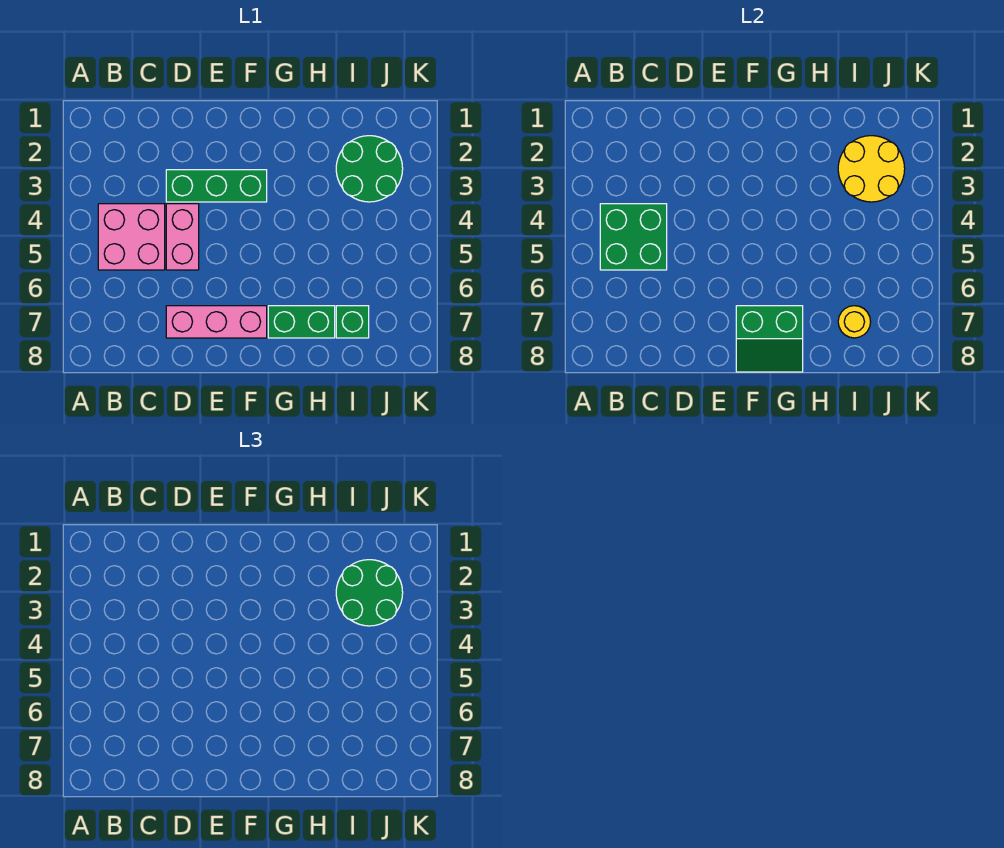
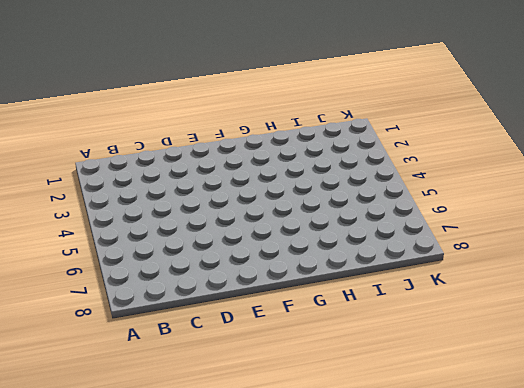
none -> pink brick B4:C5 level 1
none -> green brick D3:F3 level 1
none -> pink brick D4:D5 level 1

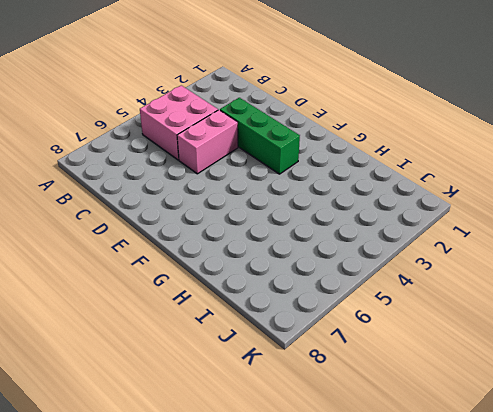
none -> pink brick D7:F7 level 1
none -> green brick G7:H7 level 1
none -> green round brick I2:J3 level 1

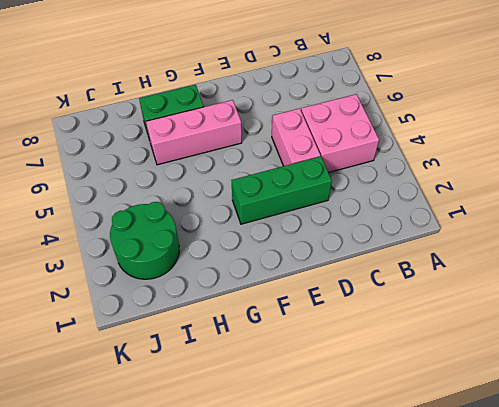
pink brick F6:H6 level 1 -> pink brick D7:F7 level 1
none -> green brick I7 level 1
none -> green brick B4:C5 level 2
none -> green slope F7:G8 level 2 top 7

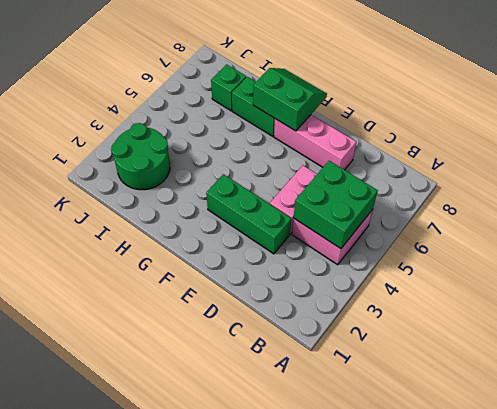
none -> yellow round brick I2:J3 level 2
none -> yellow round brick I7 level 2
none -> green round brick I2:J3 level 3

